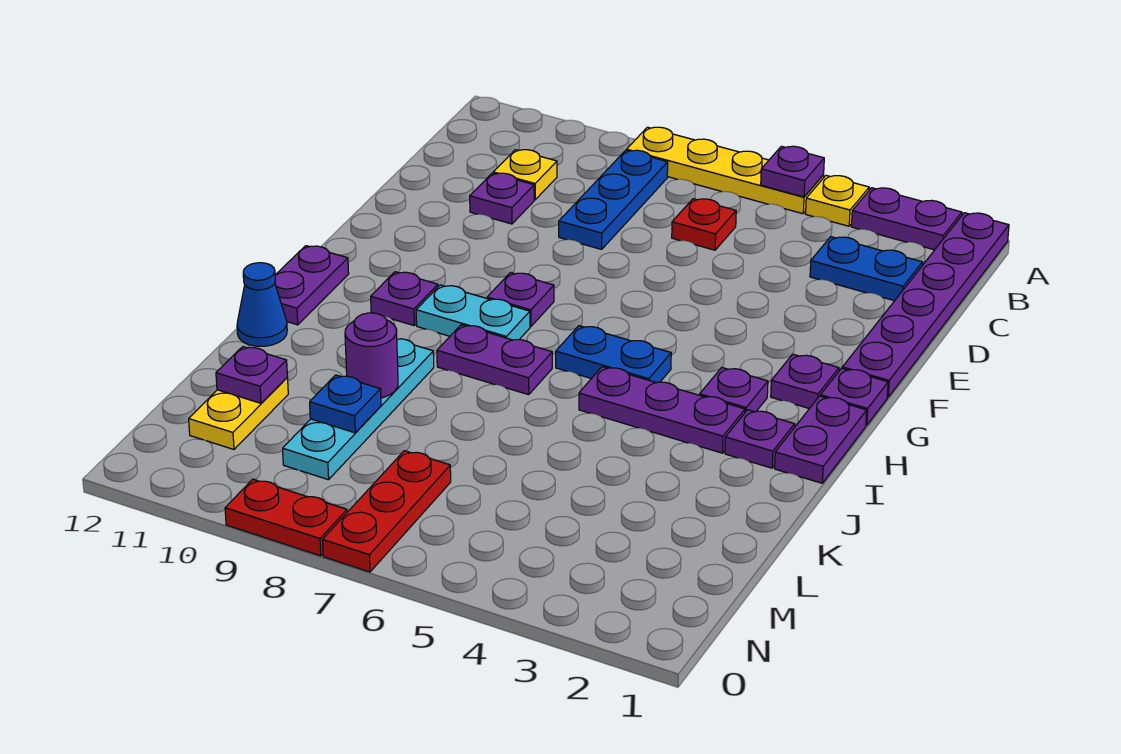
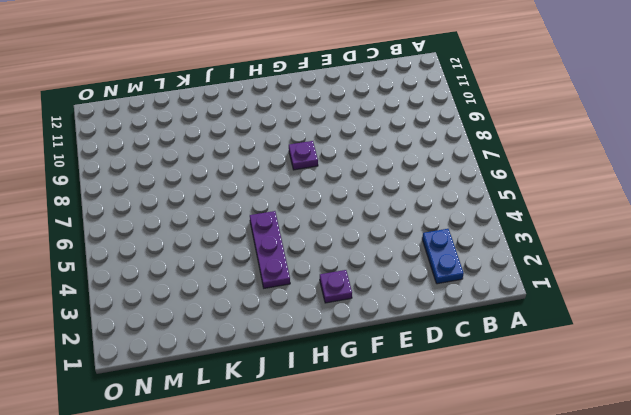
none -> purple plate A1:F1 level 1
none -> purple plate A2:A3 level 1
none -> yellow plate A4 level 1
none -> yellow plate A5:A8 level 1

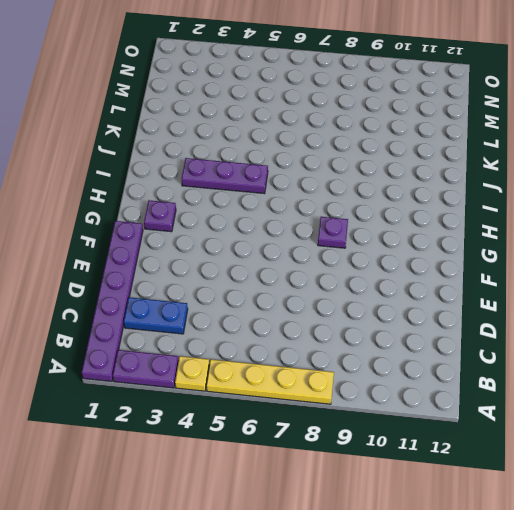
none -> blue plate B8:D8 level 1
none -> red plate C6 level 1
none -> yellow plate C10 level 1
none -> purple plate D10 level 1

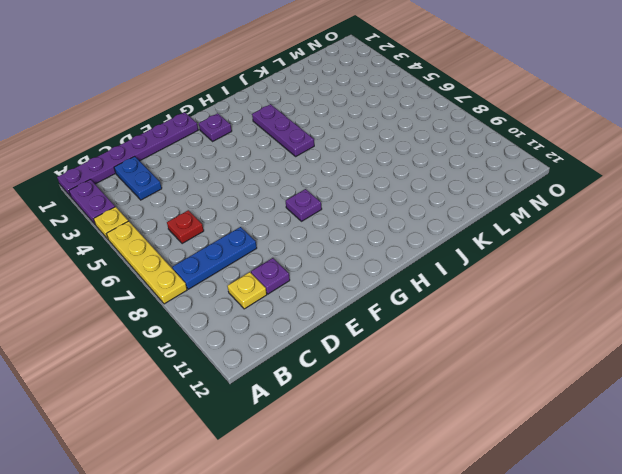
none -> purple plate G1 level 1
none -> purple plate H1:I1 level 1
none -> purple plate H3 level 1
none -> blue plate H5:H6 level 1

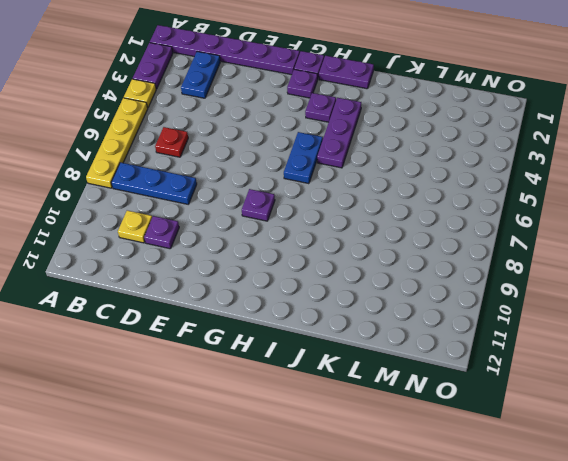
none -> cyan plate H8:H9 level 1
none -> purple plate H10 level 1
none -> purple plate H12:I12 level 1
none -> purple plate I2 level 1

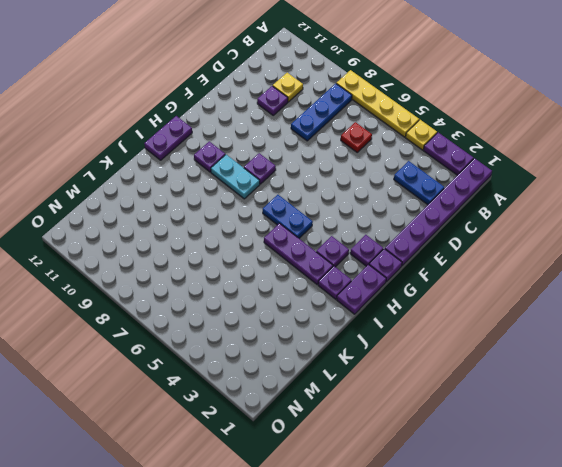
none -> purple plate I7:I8 level 1
none -> cyan plate J9:M9 level 1
none -> blue cone J12 level 1
none -> yellow plate L11:M11 level 1

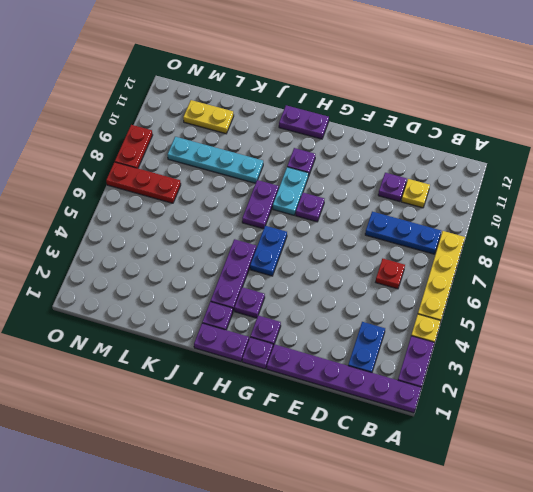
none -> blue cone J12 level 1
none -> purple plate A5 level 2
none -> purple round brick K9 level 2
none -> blue plate L9 level 2

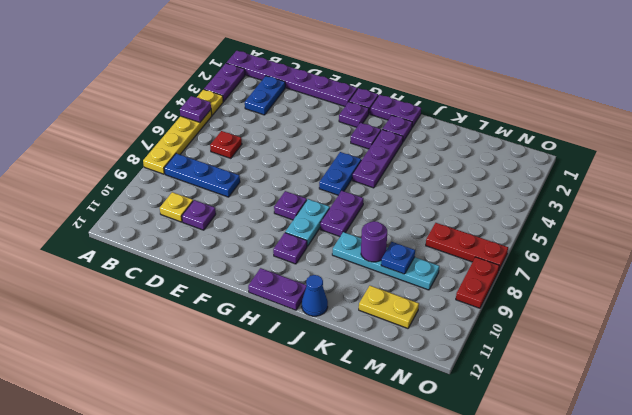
none -> purple plate L11 level 2

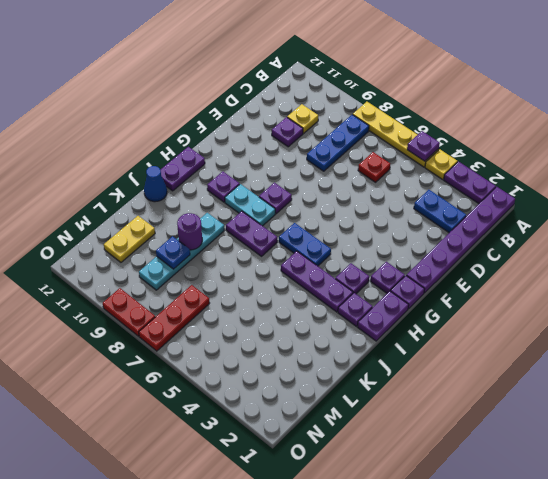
none -> purple plate L11 level 2

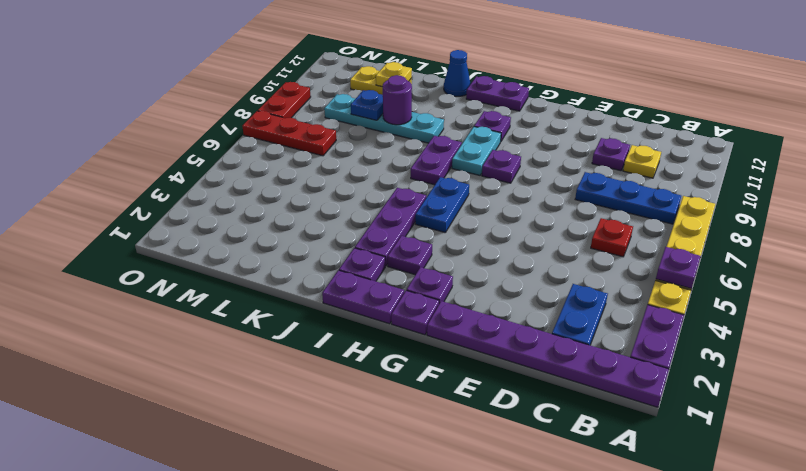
yellow plate L11 level 2 -> purple plate L11 level 2

